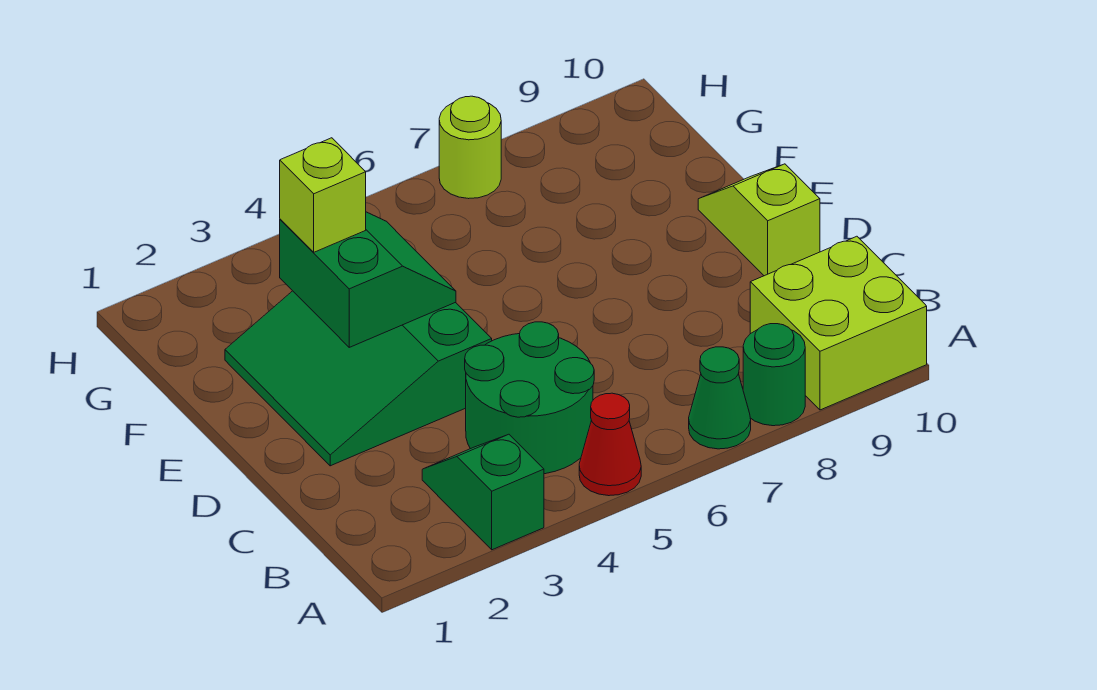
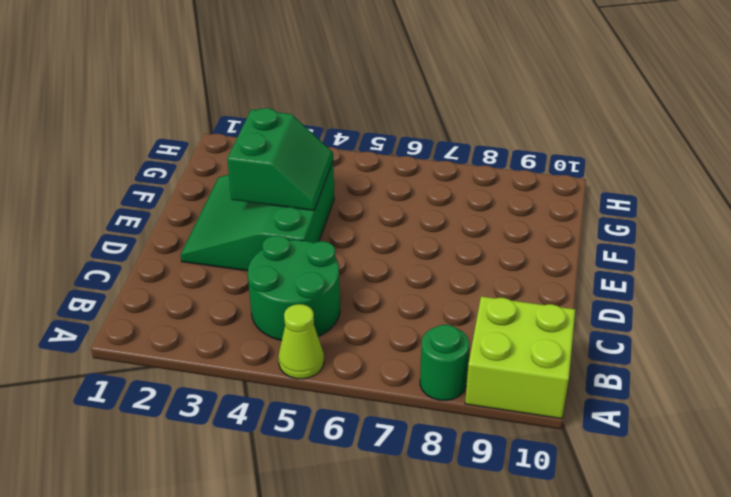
lime cone A5 level 1 -> red cone A5 level 1
none -> green slope A3:B3 level 1 top A
none -> green cone A7 level 1

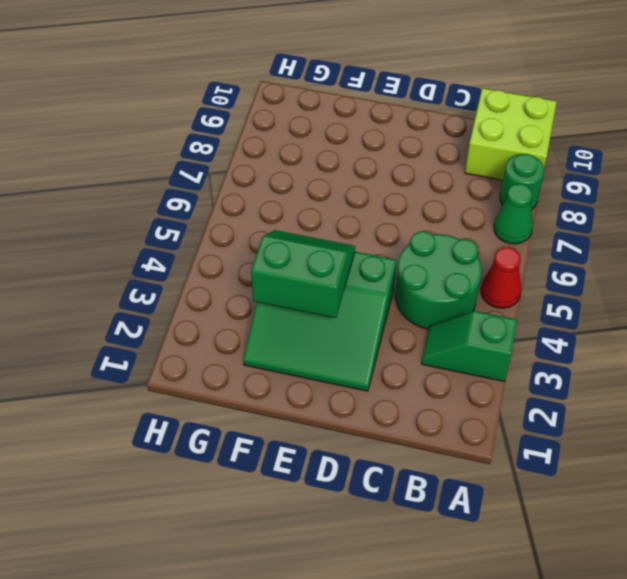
none -> lime slope D10:E10 level 1 top D
none -> lime round brick H7 level 1

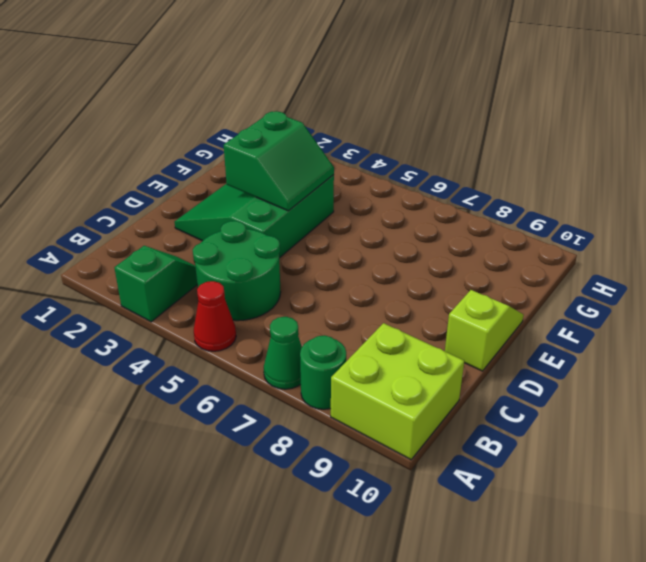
none -> lime round brick H7 level 1
none -> lime brick F3 level 3

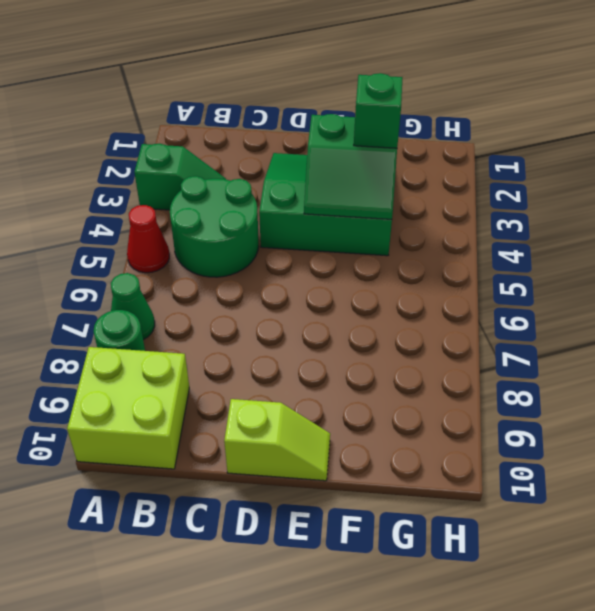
green brick F3 level 3 -> lime brick F3 level 3
none -> lime round brick H7 level 1

